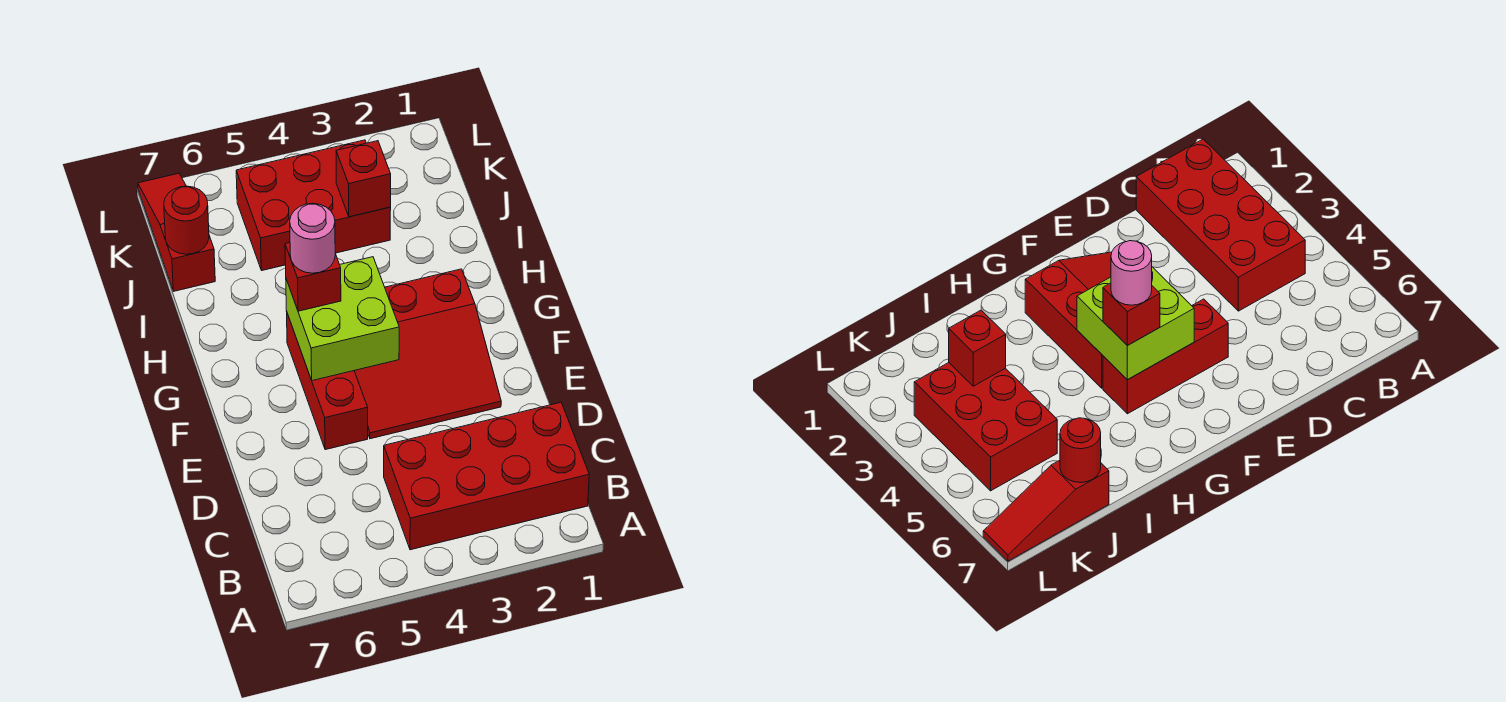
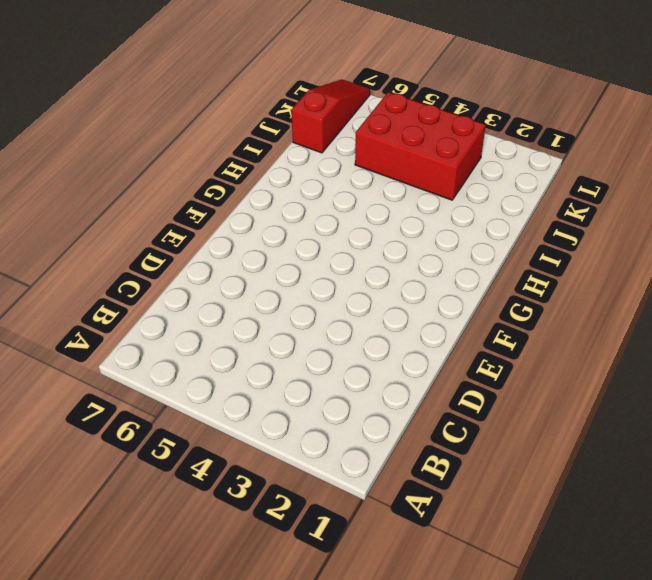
none -> red brick B1:C4 level 1
none -> red slope E2:G4 level 1 top G

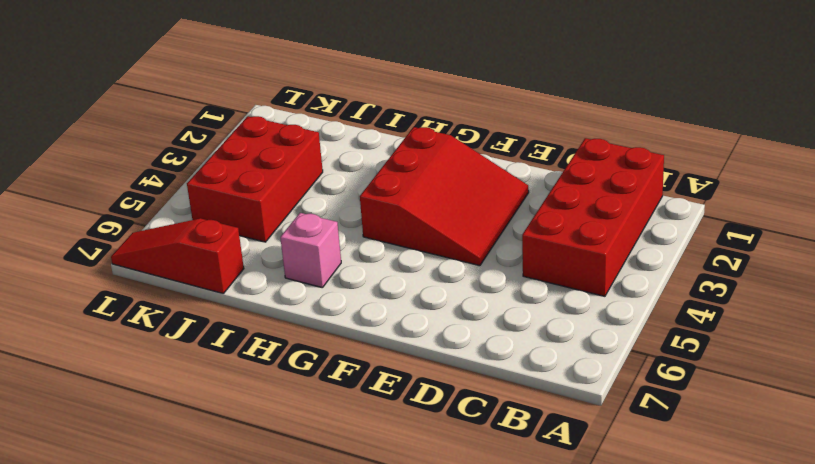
pink brick H6 level 1 -> none
none -> red brick E5:G5 level 1
none -> lime brick F4:G5 level 2

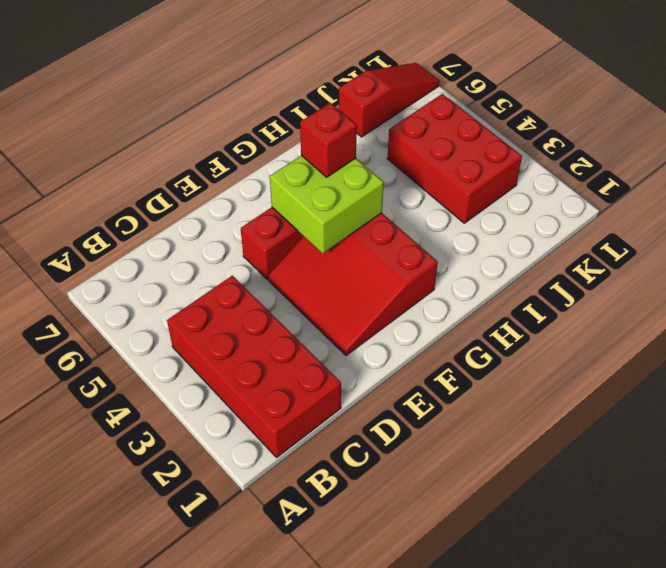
none -> red brick J3 level 2
none -> red round brick J7 level 2

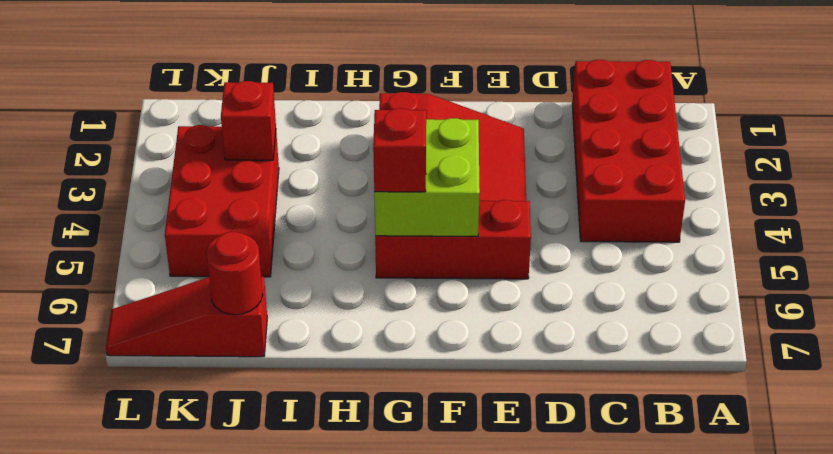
none -> pink round brick G5 level 4

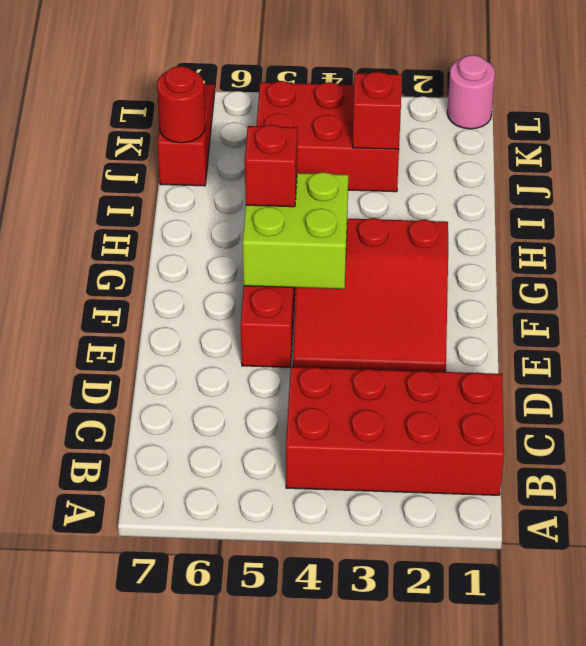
pink round brick L1 level 1 -> pink round brick G5 level 4

